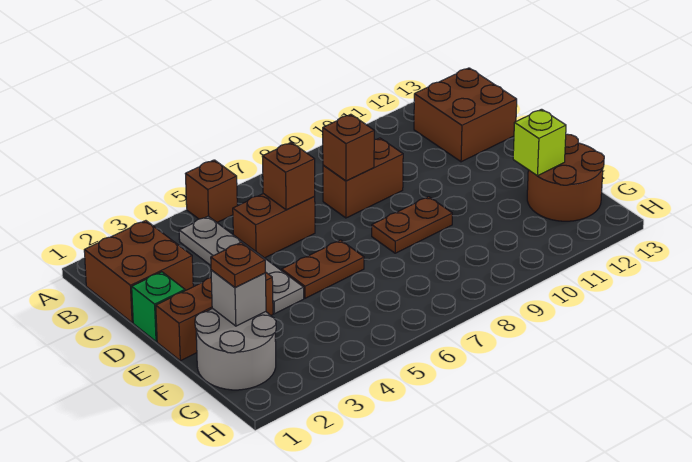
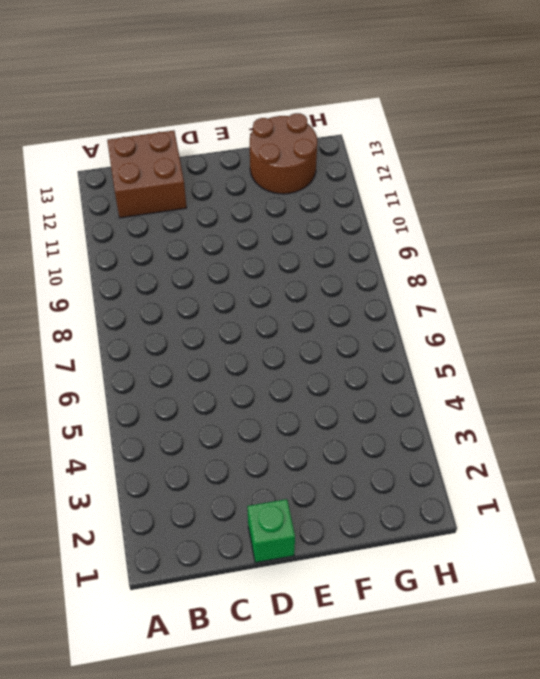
none -> brown brick A5 level 1
none -> brown brick B1:C2 level 1
none -> grey plate B4:E4 level 1

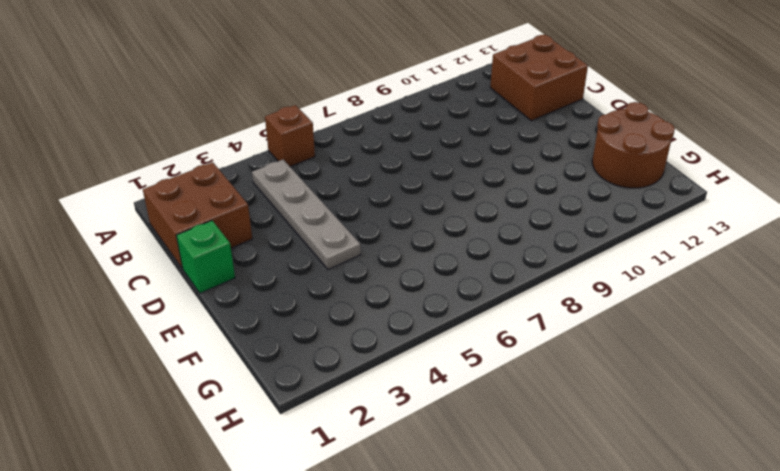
none -> brown brick C5:C6 level 1
none -> brown brick C8:C9 level 1
none -> brown brick E1:E3 level 1

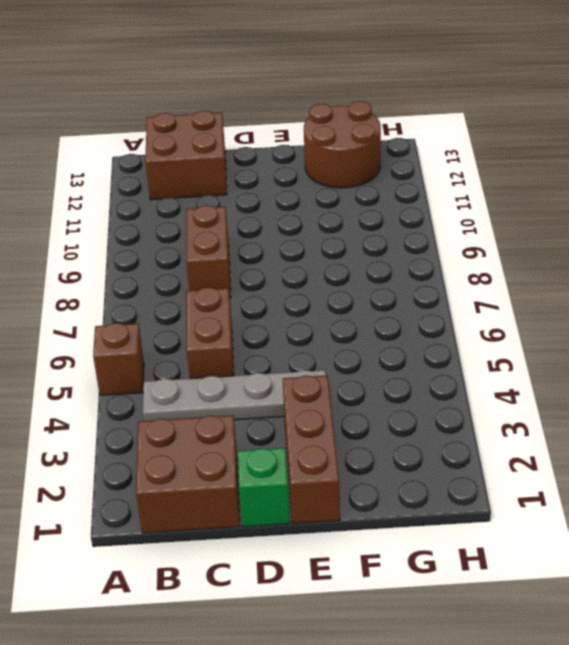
none -> brown plate E5:E6 level 1
none -> brown plate E8:E9 level 1
none -> grey round brick F1:G2 level 1

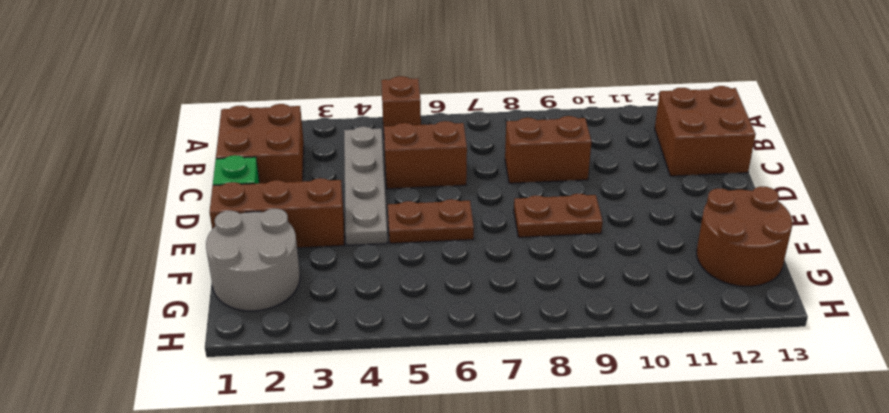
none -> brown brick C6 level 2
none -> brown brick C8 level 2
none -> grey brick F2 level 2

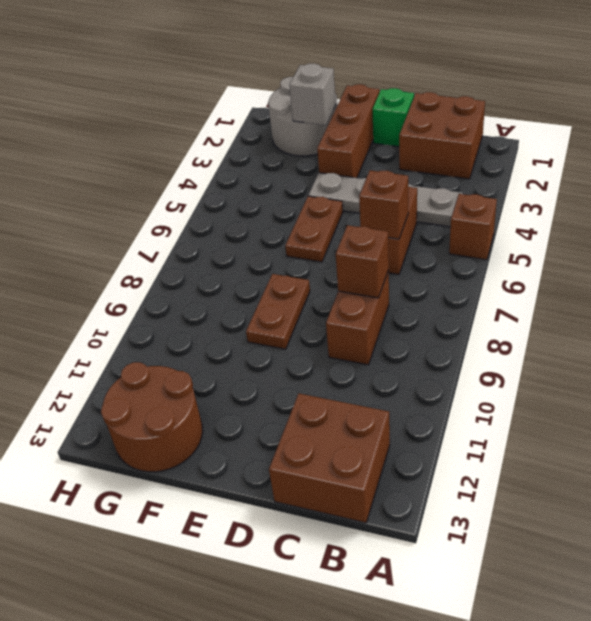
none -> lime brick F12 level 2
none -> brown plate F2 level 3

